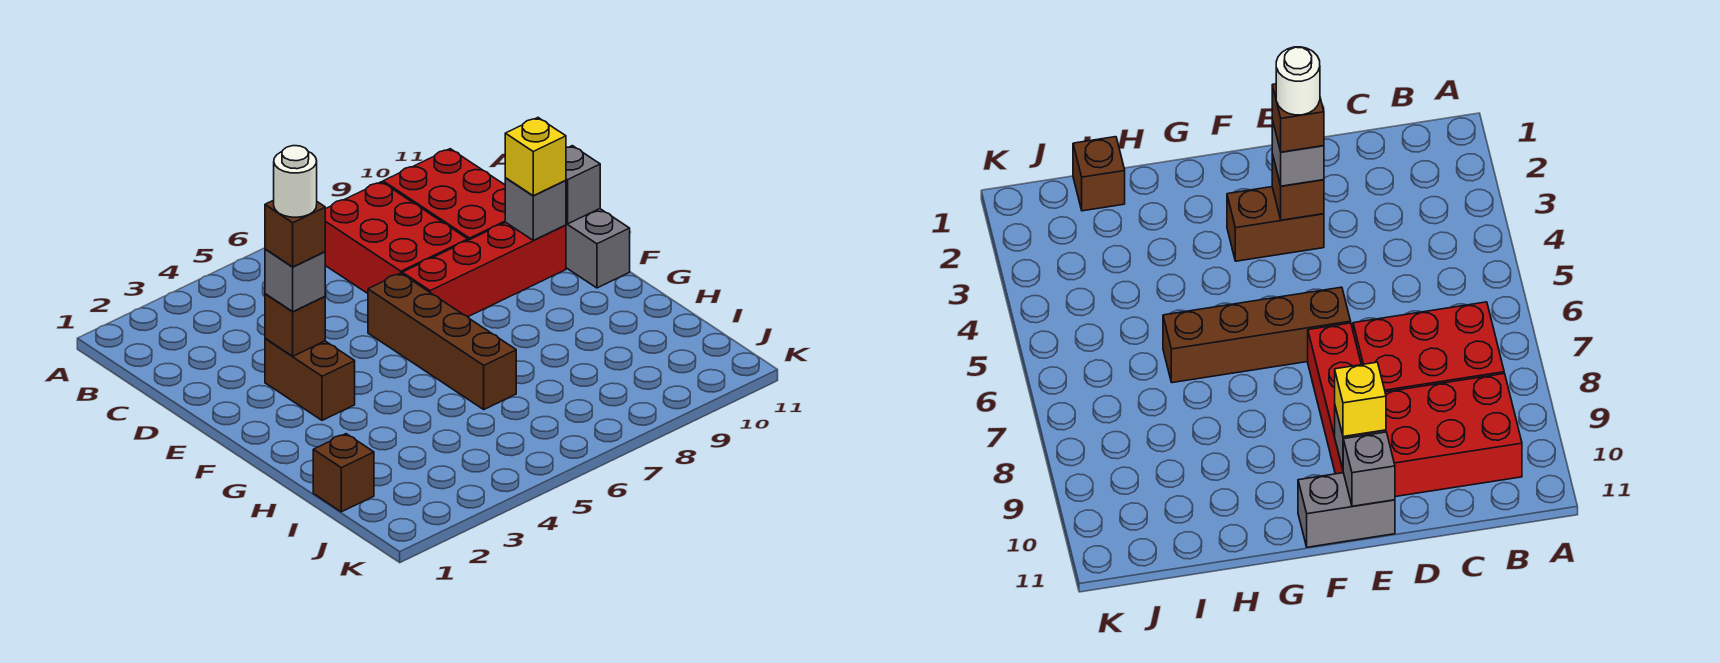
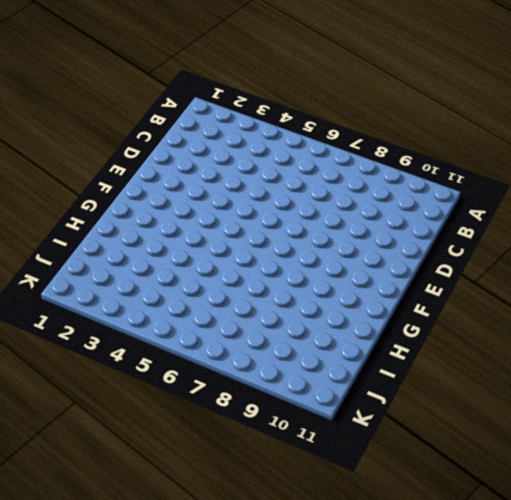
none -> red brick B7:D8 level 1
none -> red brick B9:D10 level 1
none -> brown brick E3:F3 level 1

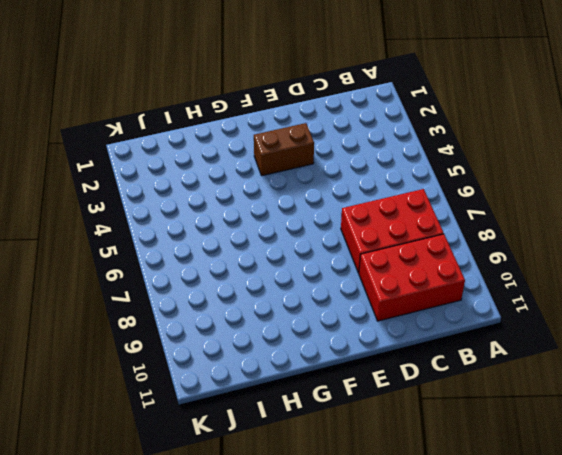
none -> brown brick E6:H6 level 1
none -> red brick E7:E10 level 1
none -> grey brick E11:F11 level 1

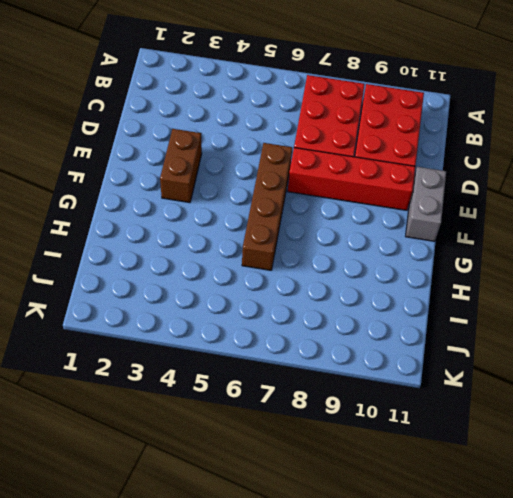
none -> brown brick I1 level 1
none -> brown brick E3 level 2
none -> grey brick E10 level 2

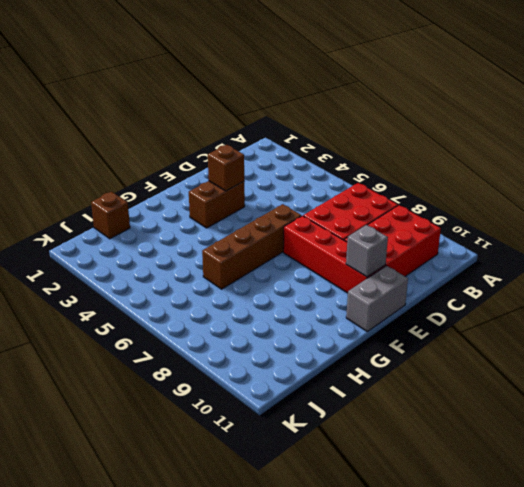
none -> grey brick E11 level 2
none -> grey brick E3 level 3
none -> yellow brick E10 level 3

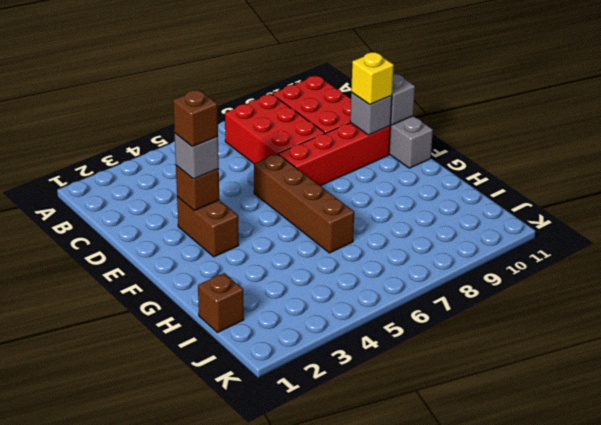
none -> white round brick E3 level 5

